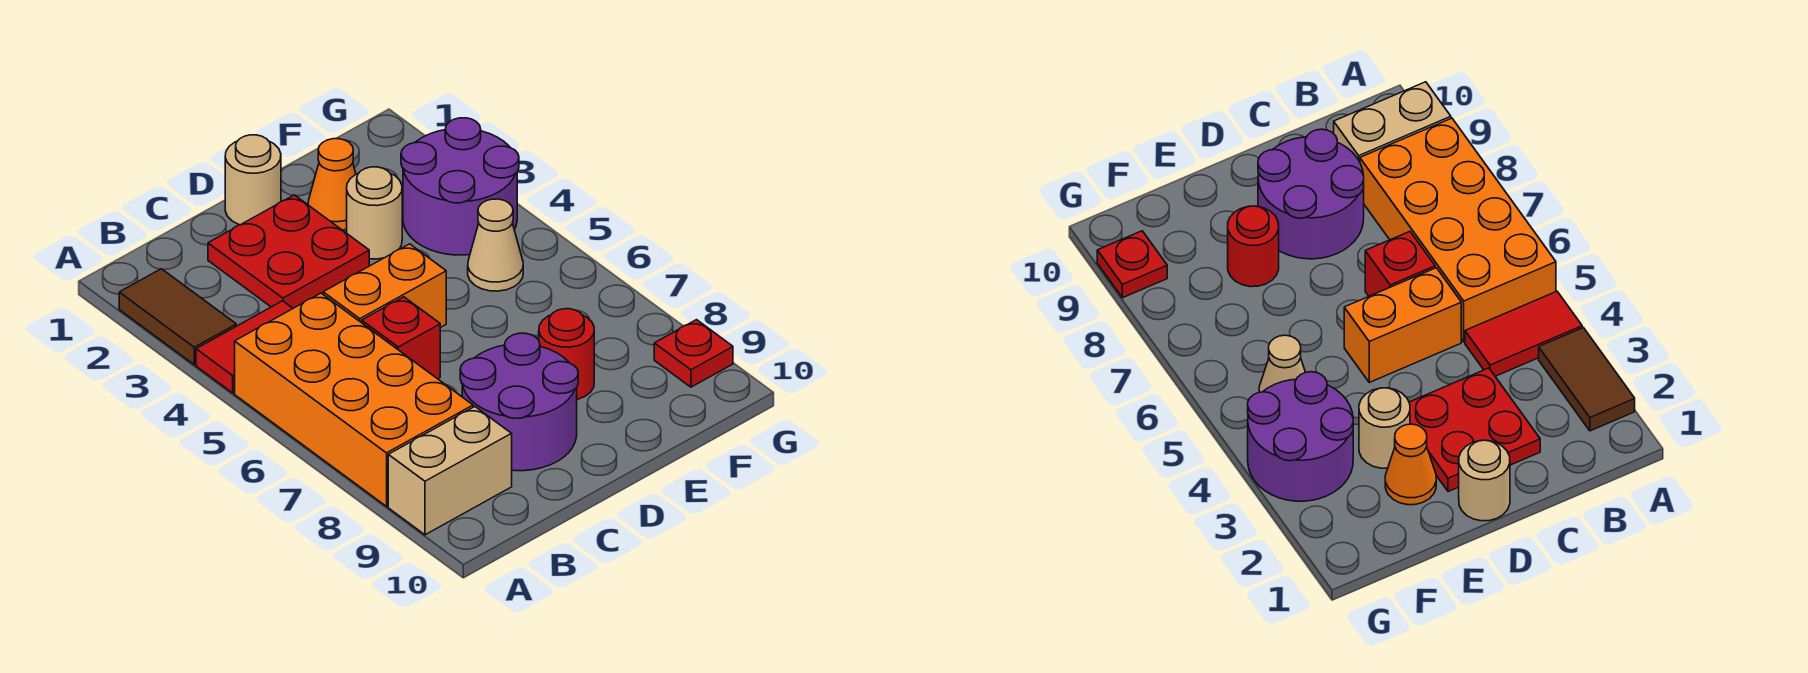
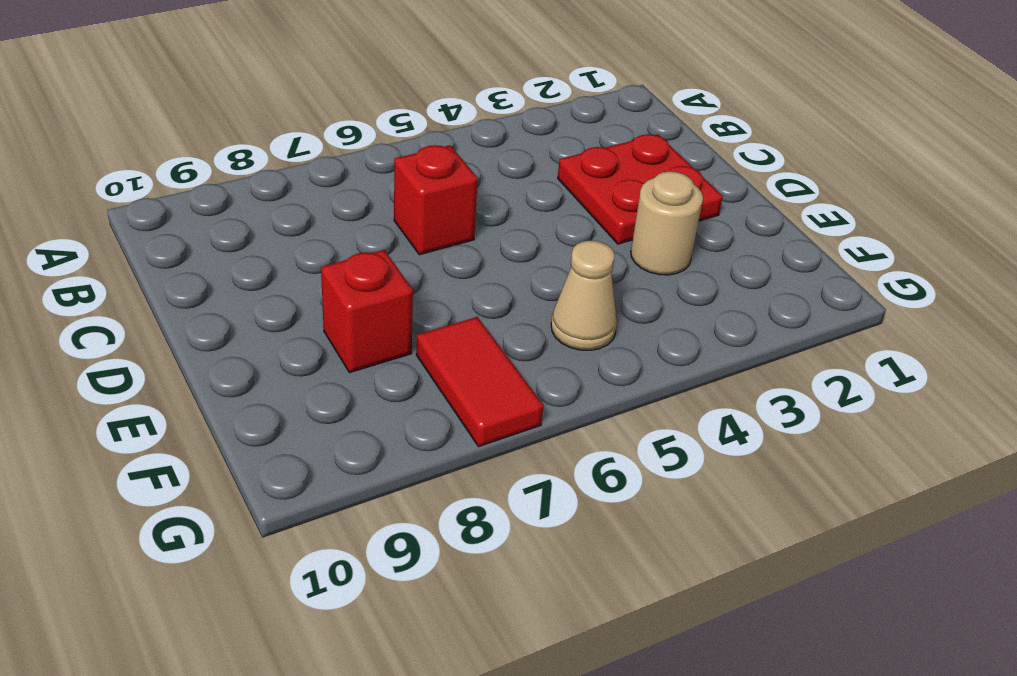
red brick E8 level 1 -> red round brick E8 level 1
red tile F7:G7 level 1 -> red tile A4:B4 level 1
none -> brown tile A2:A3 level 1
none -> orange brick A5:B8 level 1
none -> tan brick A9:B9 level 1

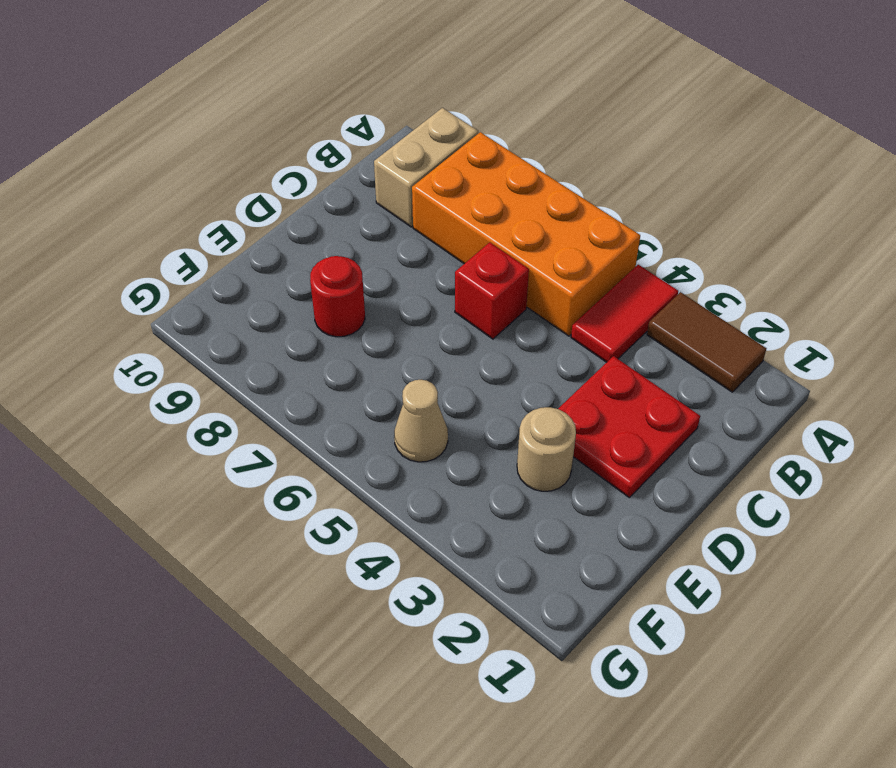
none -> orange brick C5:D5 level 1
none -> purple round brick C8:D9 level 1
none -> tan round brick D1 level 1

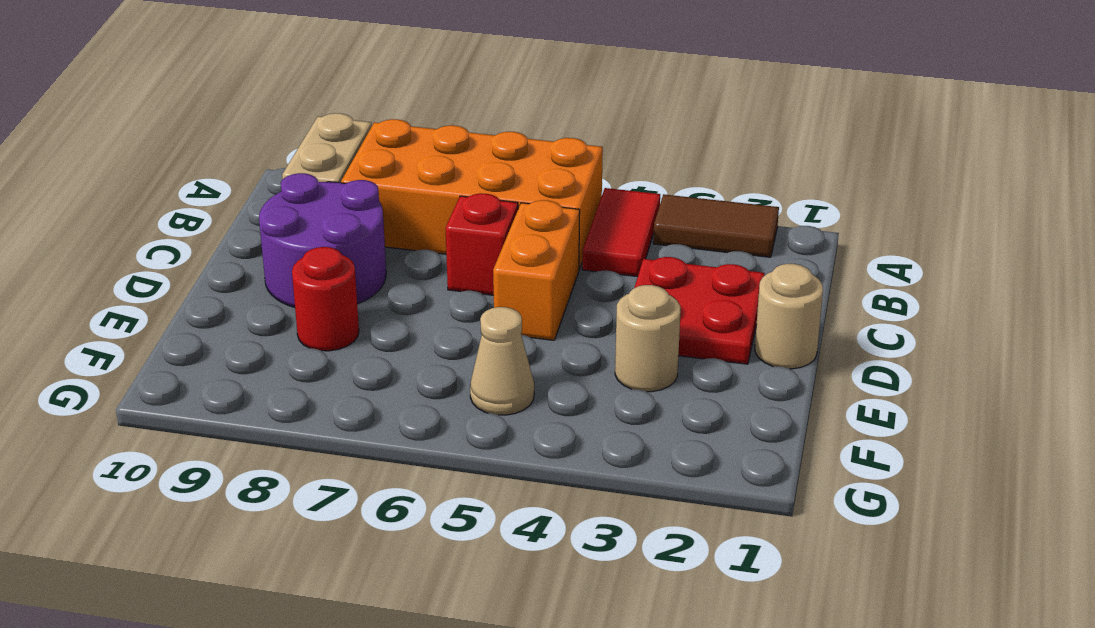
none -> orange cone E2 level 1
none -> purple round brick F3:G4 level 1
none -> red plate G9 level 1

